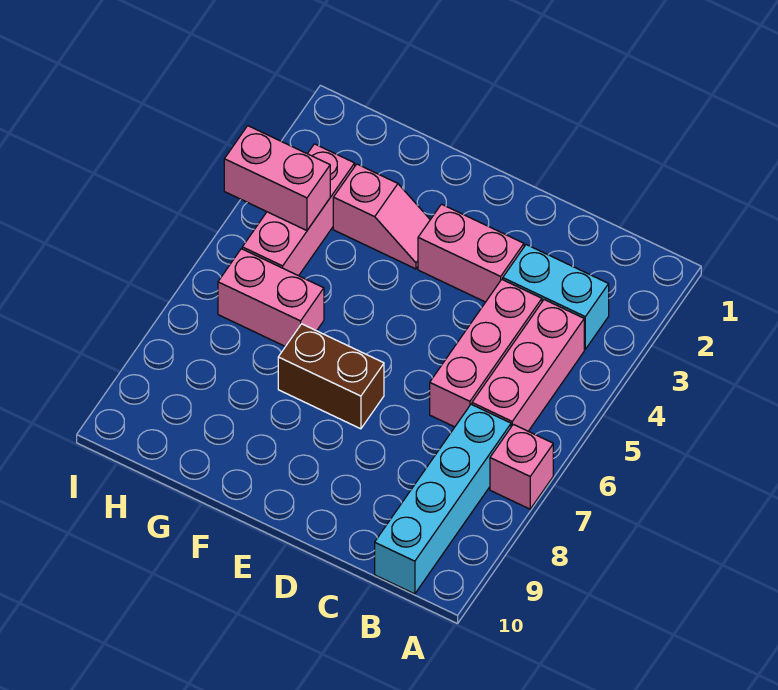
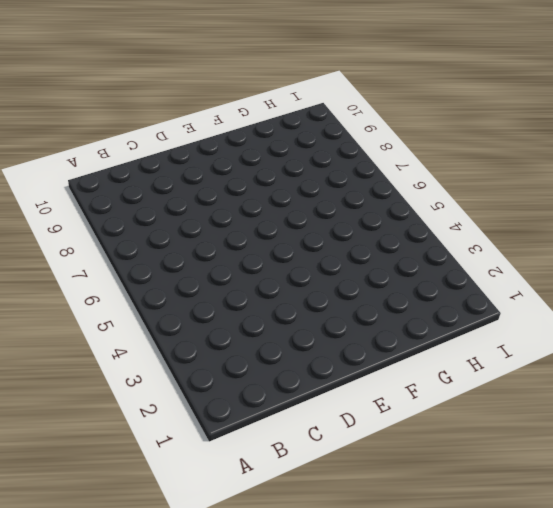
none -> pink brick A7 level 1
none -> cyan brick B3:C3 level 1

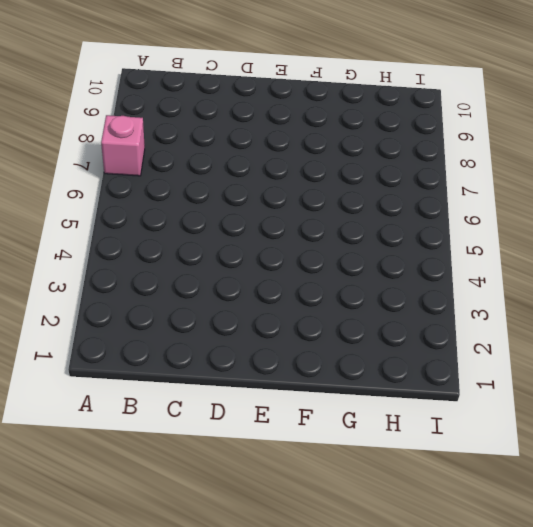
none -> cyan brick B3:C3 level 1
none -> pink brick B4:B6 level 1

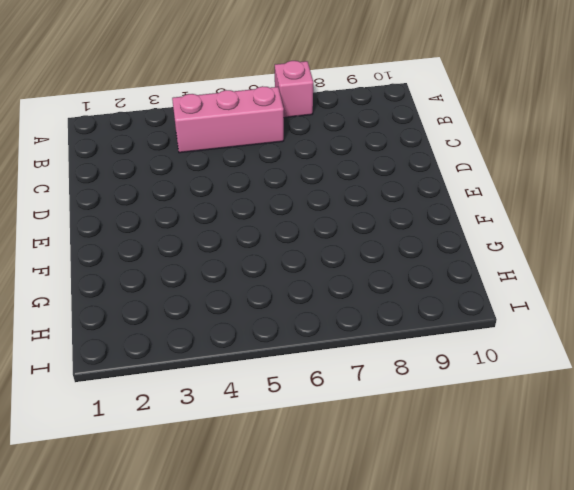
none -> cyan brick B3:C3 level 1
none -> cyan brick B7:B10 level 1

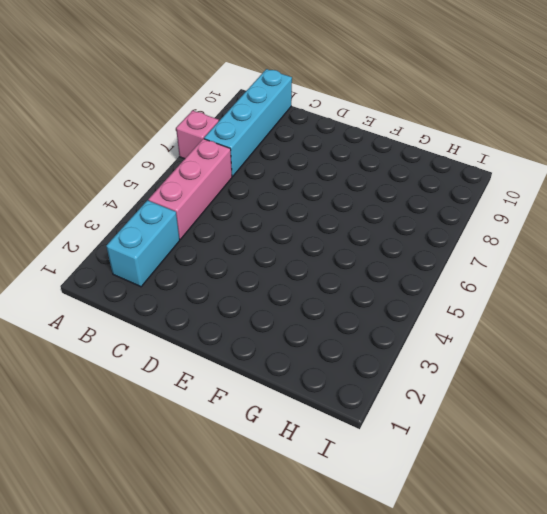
cyan brick B2:B3 level 1 -> cyan brick B3:C3 level 1
none -> pink brick C4:C6 level 1
none -> pink brick D3:E3 level 1

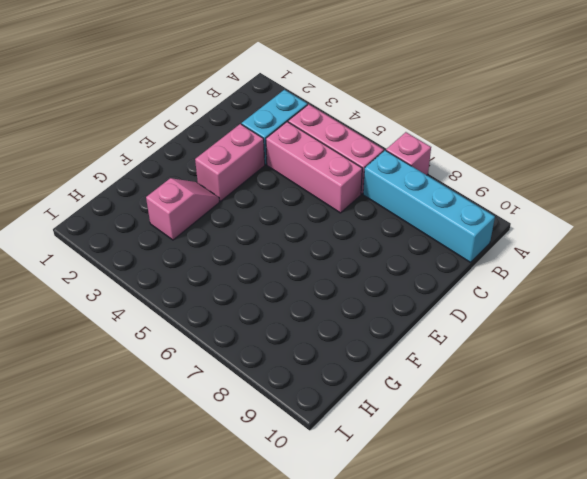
none -> brown brick E7:F7 level 1
none -> pink brick G6:H6 level 1

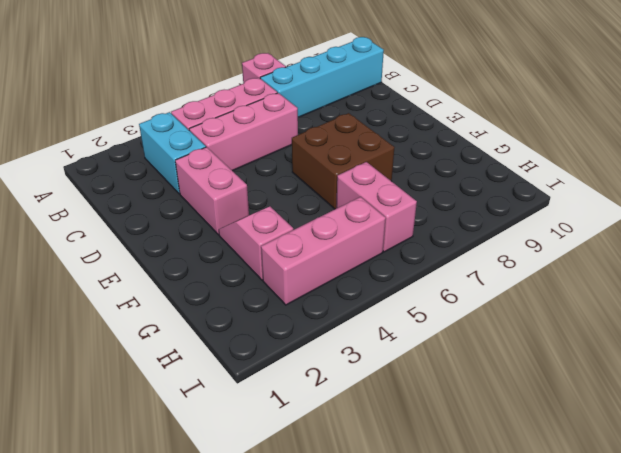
brown brick E6:F7 level 1 -> brown brick E7:F7 level 1
none -> pink brick H4:I4 level 2

